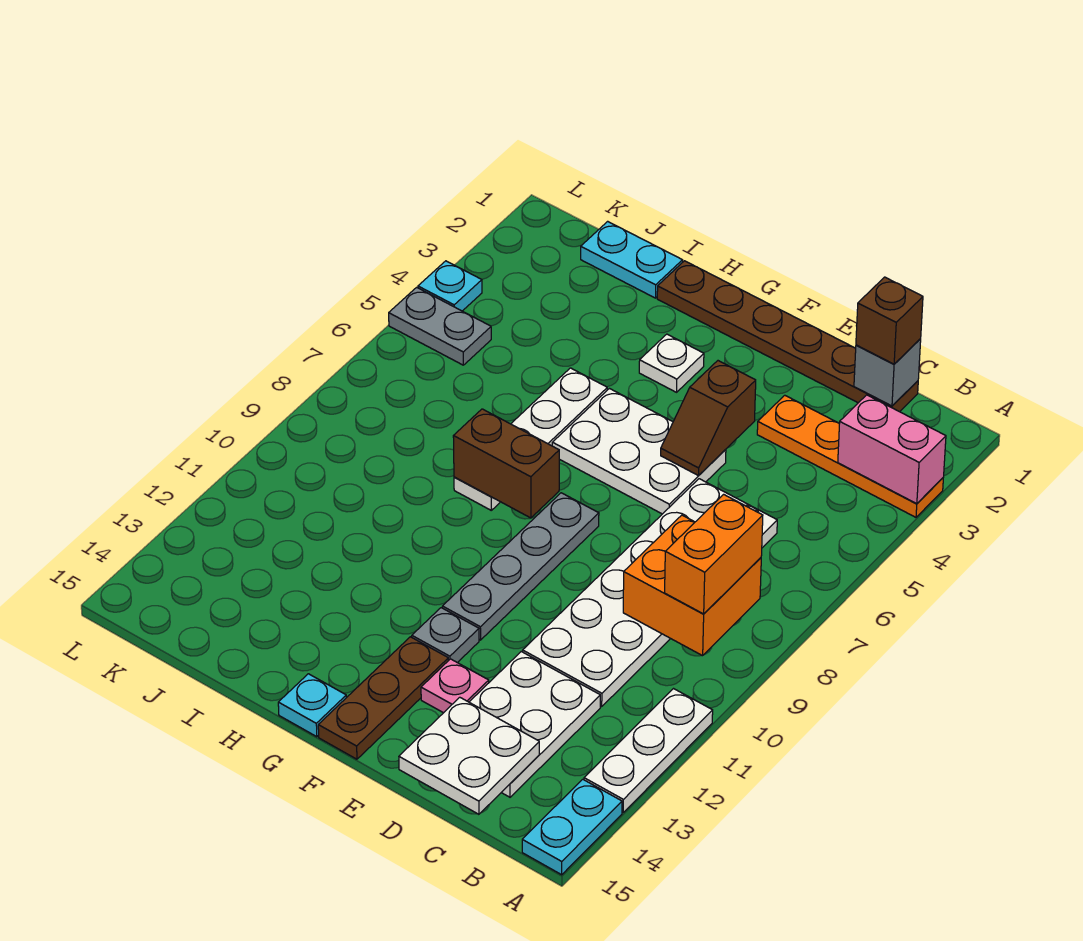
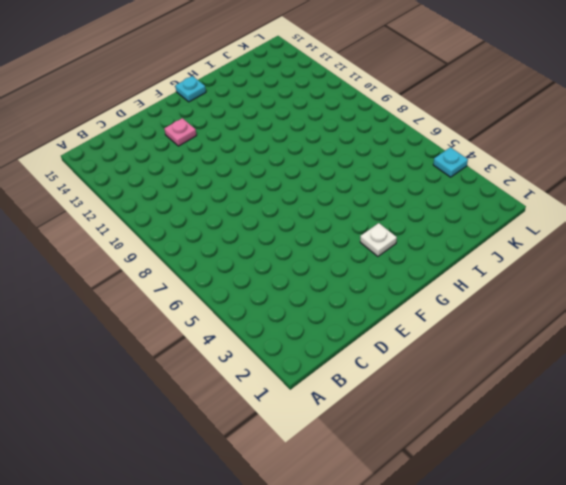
none -> orange plate A3:D3 level 1
none -> white plate A11:A13 level 1
none -> cyan plate A14:A15 level 1

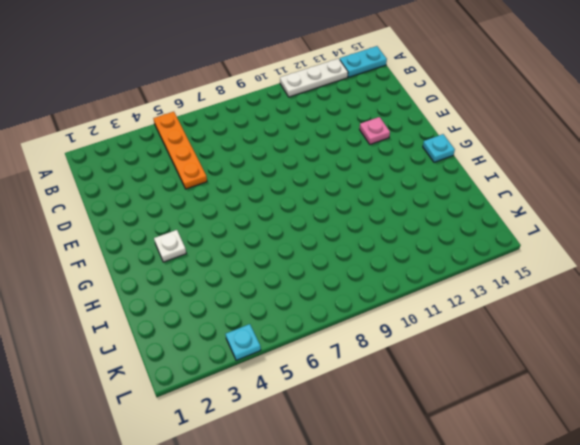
orange plate A5:D5 level 1 -> orange plate A3:D3 level 1
none -> brown plate C1:H1 level 1
none -> white plate C6:D11 level 1
none -> white plate C12:D14 level 1

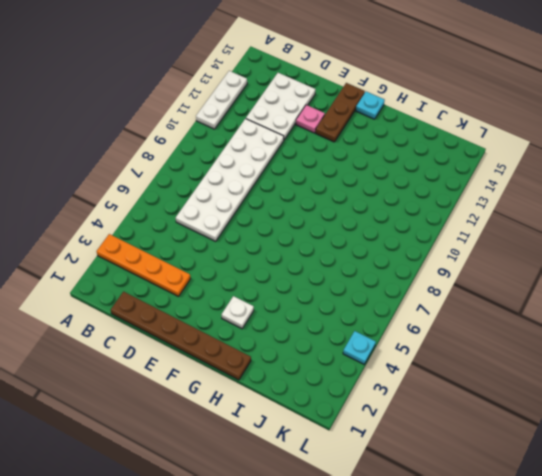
none -> cyan plate A14:A15 level 1
none -> white plate E5:G6 level 1
none -> grey plate F8:F11 level 1

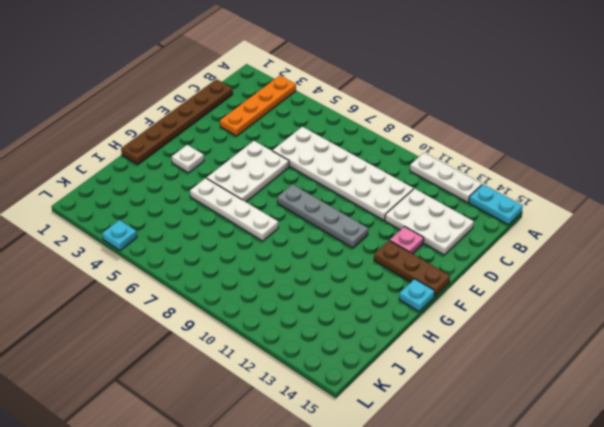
none -> grey plate F12 level 1
none -> cyan plate I1:J1 level 1
none -> grey plate K5:L5 level 1

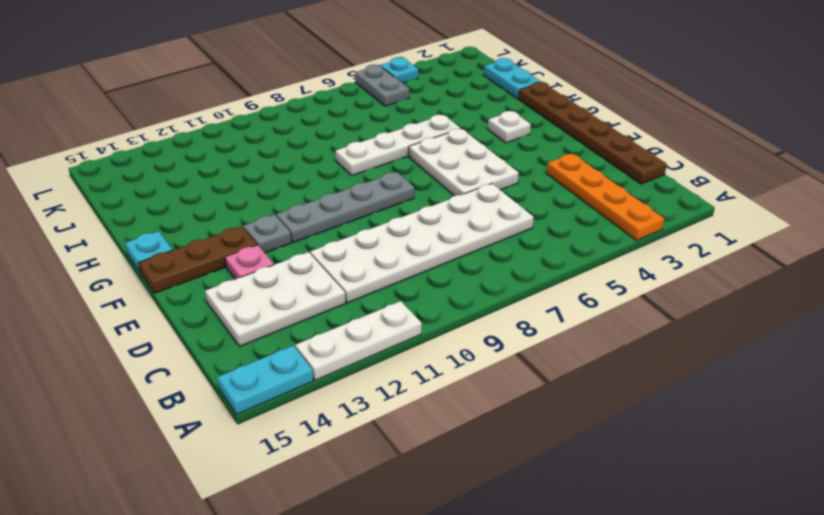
none -> pink brick A3:B3 level 2
none -> orange brick B8:C9 level 2
none -> grey brick C1 level 2

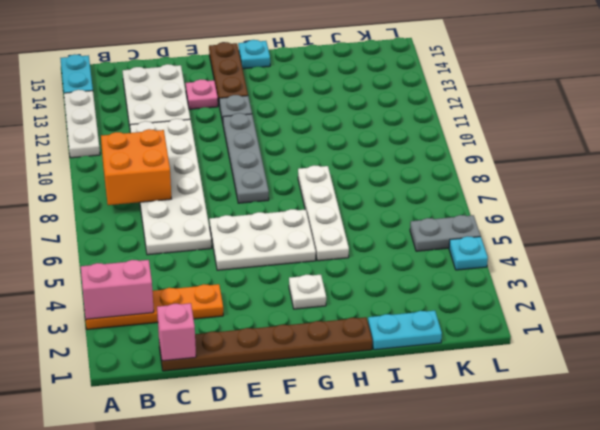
pink brick C1 level 2 -> grey brick C1 level 2
none -> white plate C14:D15 level 2
none -> brown slope E4:E5 level 2 top 4
none -> brown brick G8:H8 level 2

